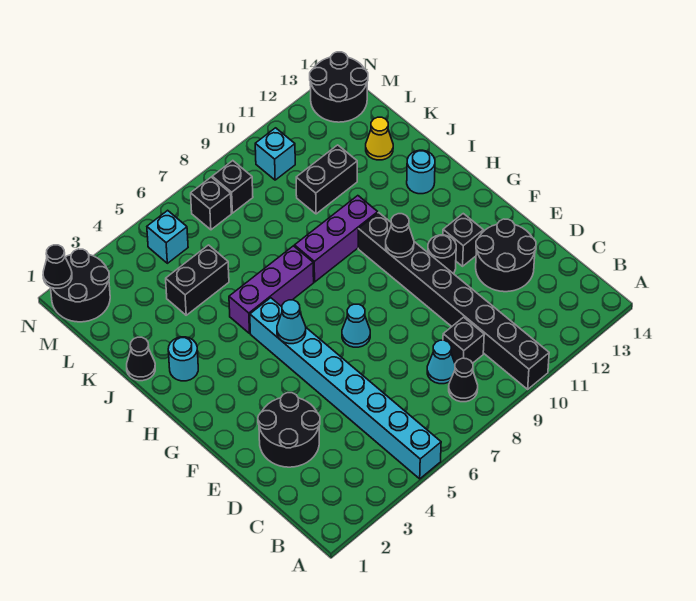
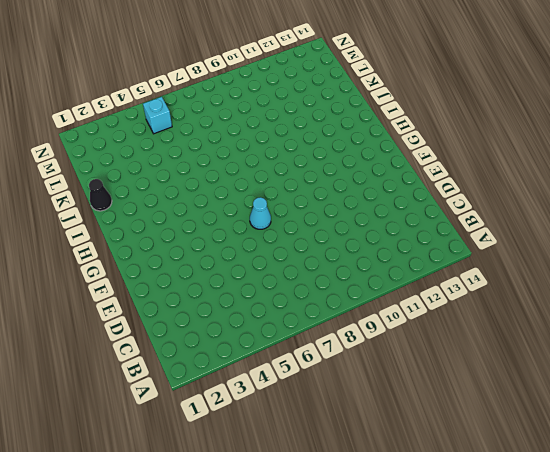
none -> cyan brick A5:H5 level 1
none -> black brick A10:H10 level 1
none -> black cone B8 level 1

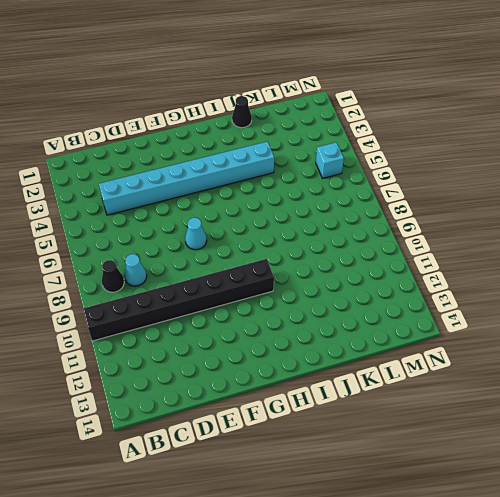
cyan brick C4:J4 level 1 -> cyan brick A5:H5 level 1
none -> black brick C9 level 1
none -> black round brick D2:E3 level 1
none -> black round brick D12:E13 level 1

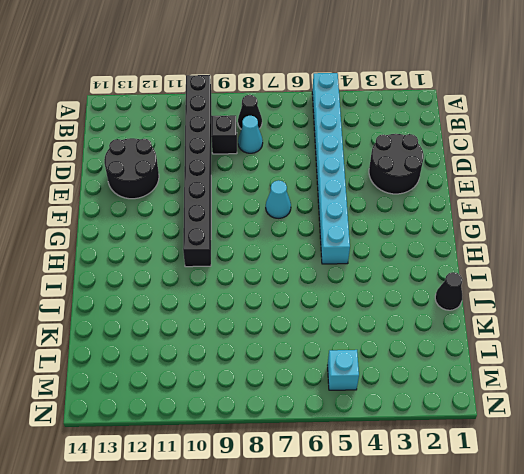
none -> black round brick F11 level 1
none -> black brick F12 level 1
none -> cyan round brick I2 level 1

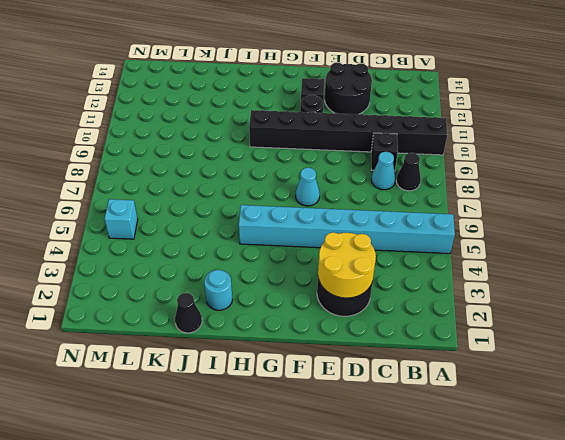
yellow round brick D2:E3 level 2 -> none
none -> purple brick I5:I7 level 1
none -> purple brick I8:I10 level 1
none -> cyan round brick I13 level 1

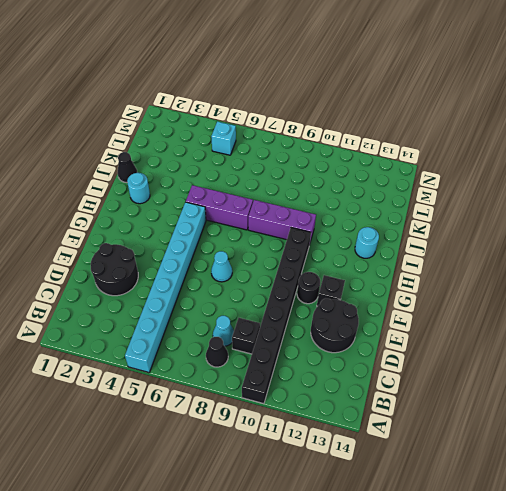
none -> black brick K4:K5 level 1
none -> black brick K10:K11 level 1
none -> yellow cone K13 level 1

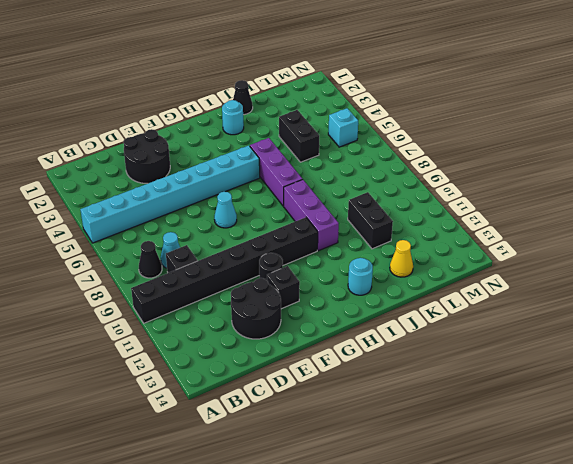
none -> black round brick M1:N2 level 1
none -> black brick M7 level 1
none -> black brick M8 level 1

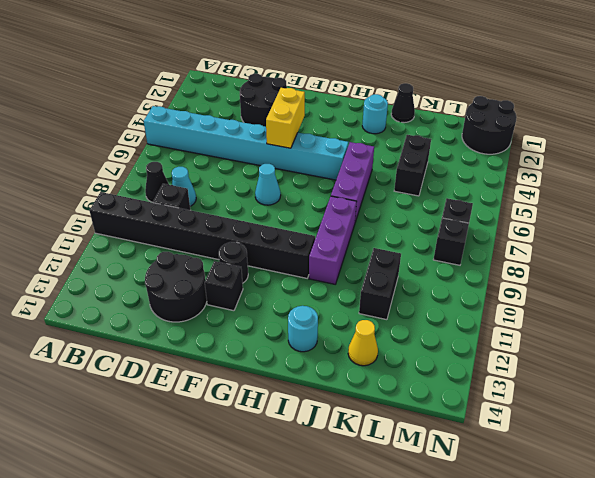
yellow brick F4:F5 level 2 -> none
none -> cyan brick M5 level 1
none -> cyan brick M10 level 1
none -> black round brick M13:N14 level 1

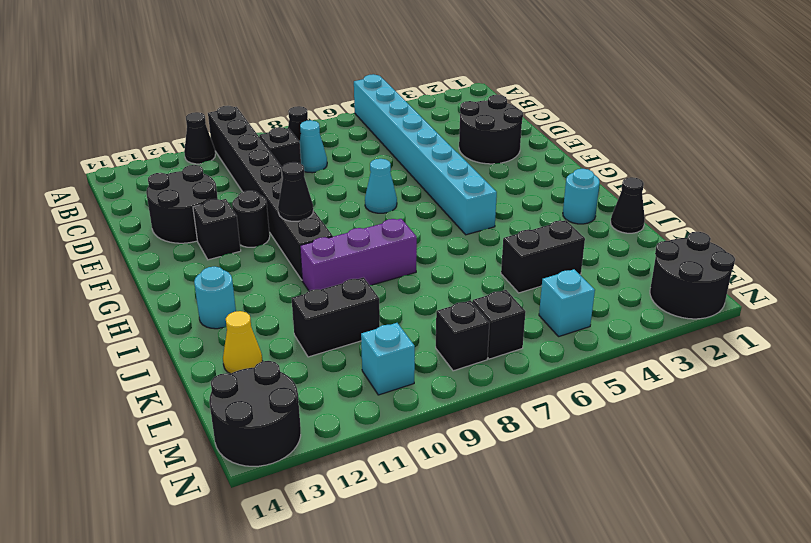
black cone A11 level 1 -> black cone N1 level 2
none -> purple brick I5:I7 level 1
none -> cyan cone G5 level 2

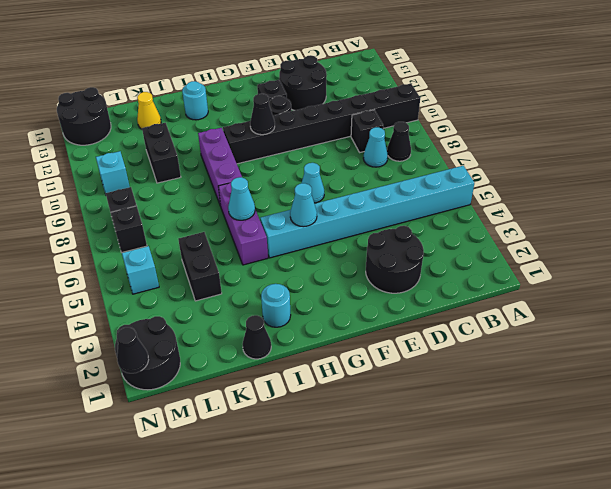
cyan cone I6 level 2 -> none

